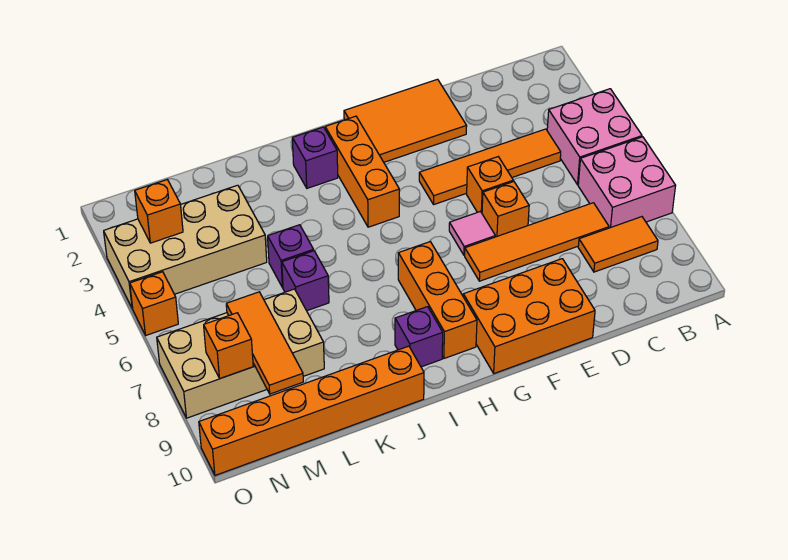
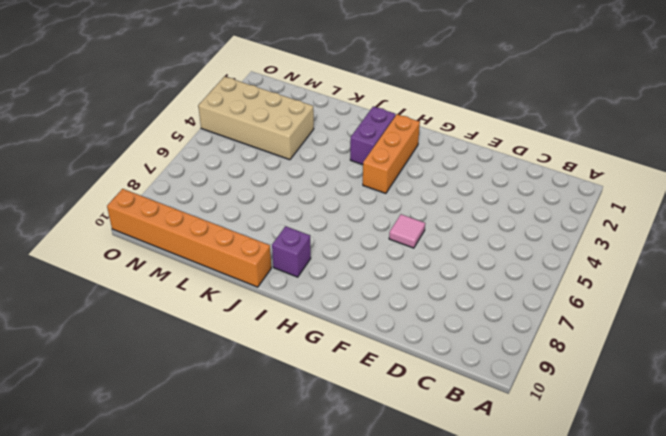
purple brick I2:I3 level 1 -> purple brick I2 level 1
none -> pink brick A4:B5 level 1
none -> pink brick A6:B7 level 1
none -> orange tile B8:C8 level 1

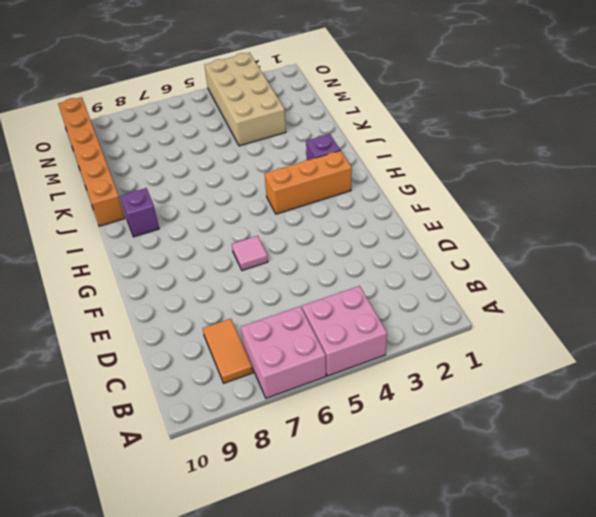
none -> orange tile C4:F4 level 1
none -> orange tile C7:F7 level 1
none -> orange tile E1:G2 level 1

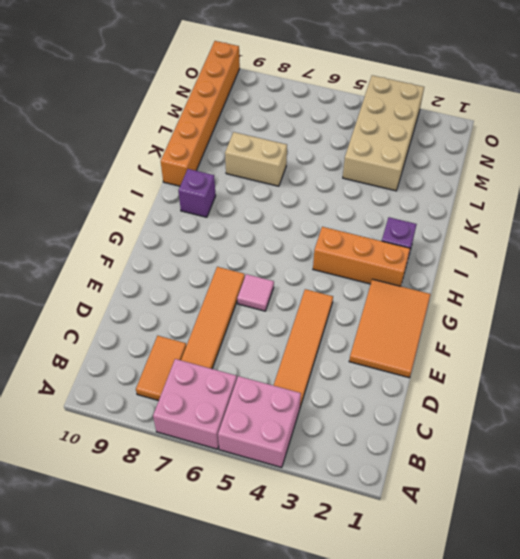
tan brick K7:K8 level 1 -> none
none -> orange brick E5 level 1
none -> orange brick E6 level 1
none -> orange brick E9:G10 level 1

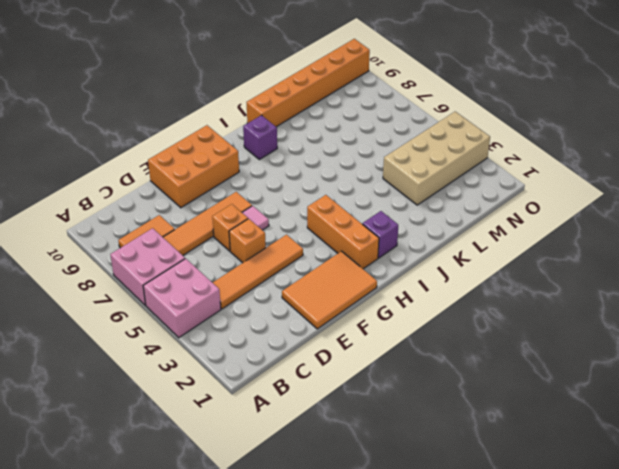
none -> orange brick H7:H9 level 1
none -> purple brick K5 level 1
none -> purple brick K6 level 1

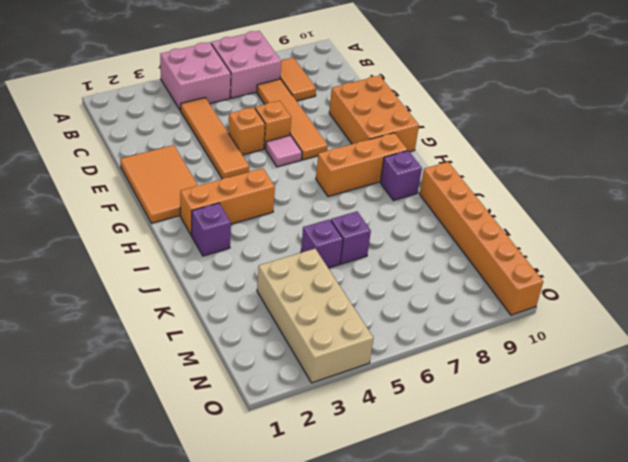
none -> tan brick L7:O8 level 1
none -> orange brick O5 level 1
none -> orange tile M7:M9 level 2

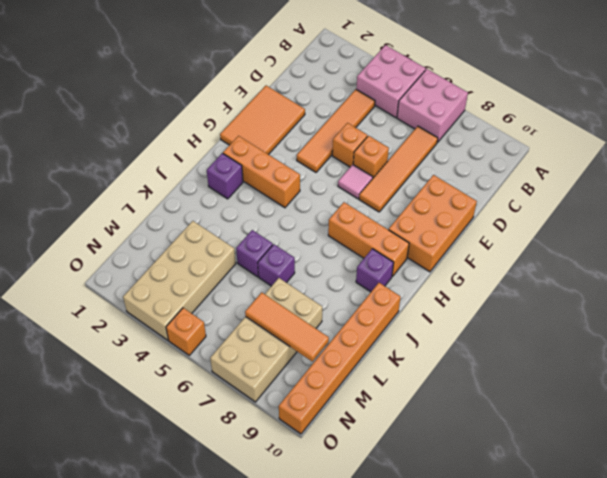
none -> orange tile B8:C8 level 1
none -> orange brick N3 level 2
none -> orange brick N8 level 2

